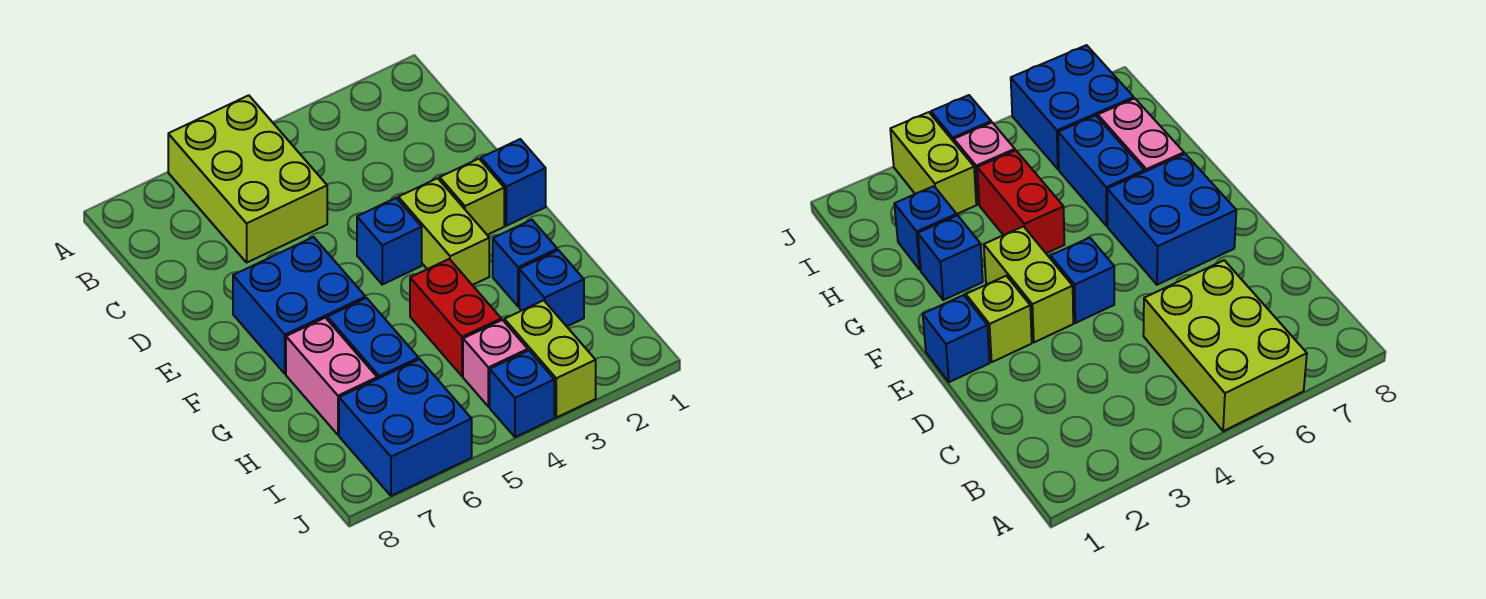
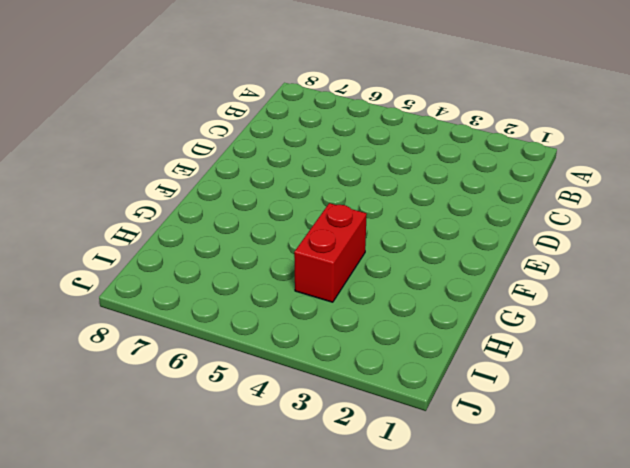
none -> lime brick A5:C6 level 1
none -> blue brick E1 level 1
none -> lime brick E2 level 1

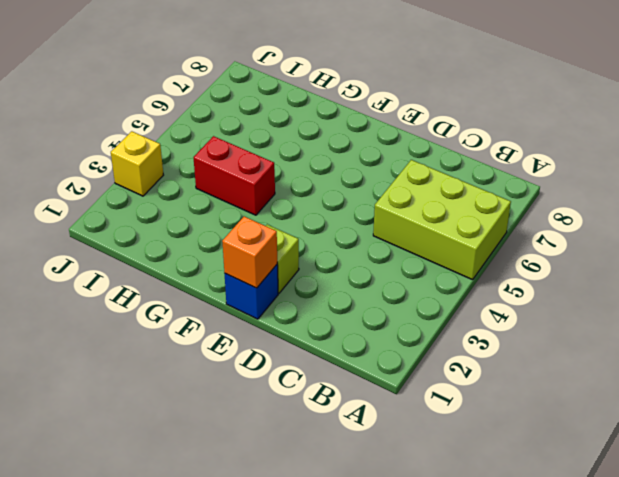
orange brick E1 level 2 -> none
yellow brick J3 level 1 -> lime brick I3:J3 level 1
none -> lime brick E3:F3 level 1
none -> blue brick E4 level 1
none -> blue brick E6:F7 level 1

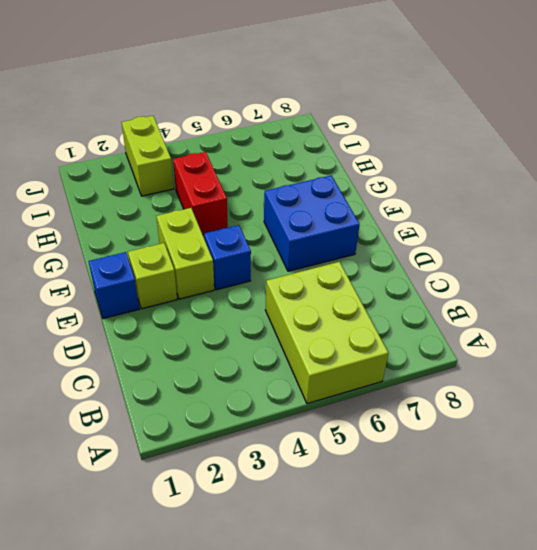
none -> blue brick G2 level 1
none -> blue brick G6:H6 level 1
none -> pink brick G7:H7 level 1

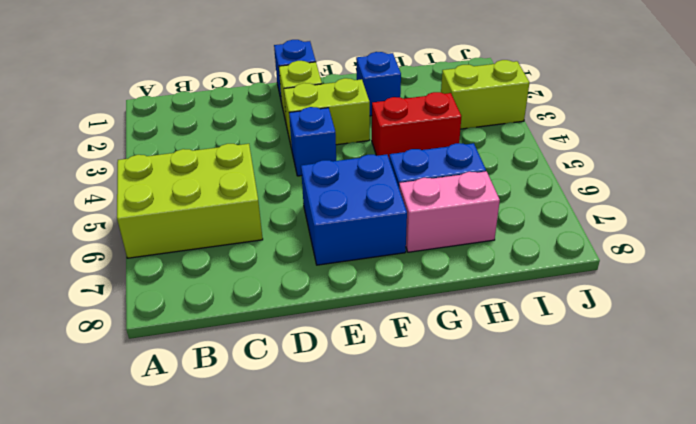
none -> blue brick H2 level 1
none -> pink brick I4 level 1
none -> blue brick I6:J7 level 1

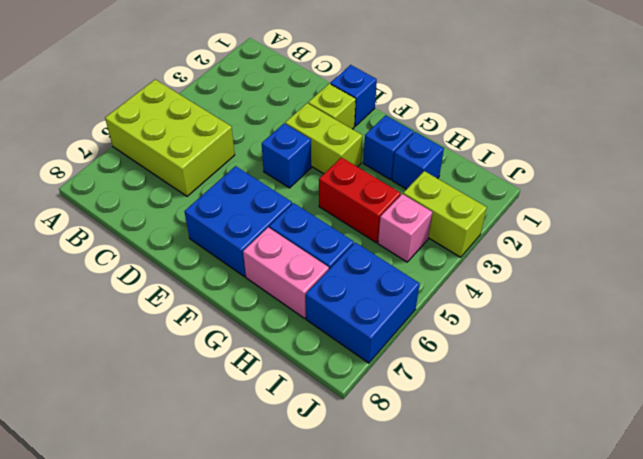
none -> blue brick J4 level 1

